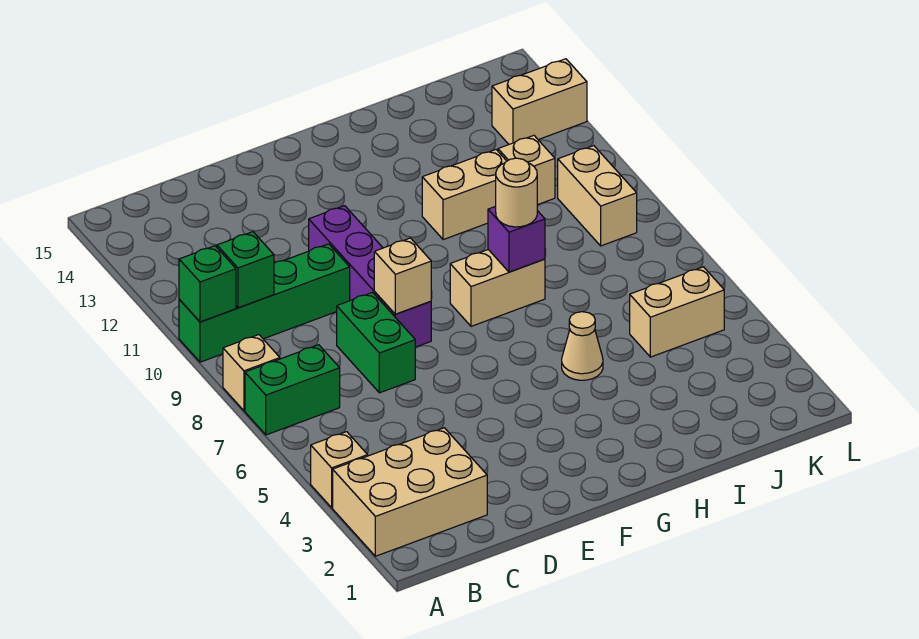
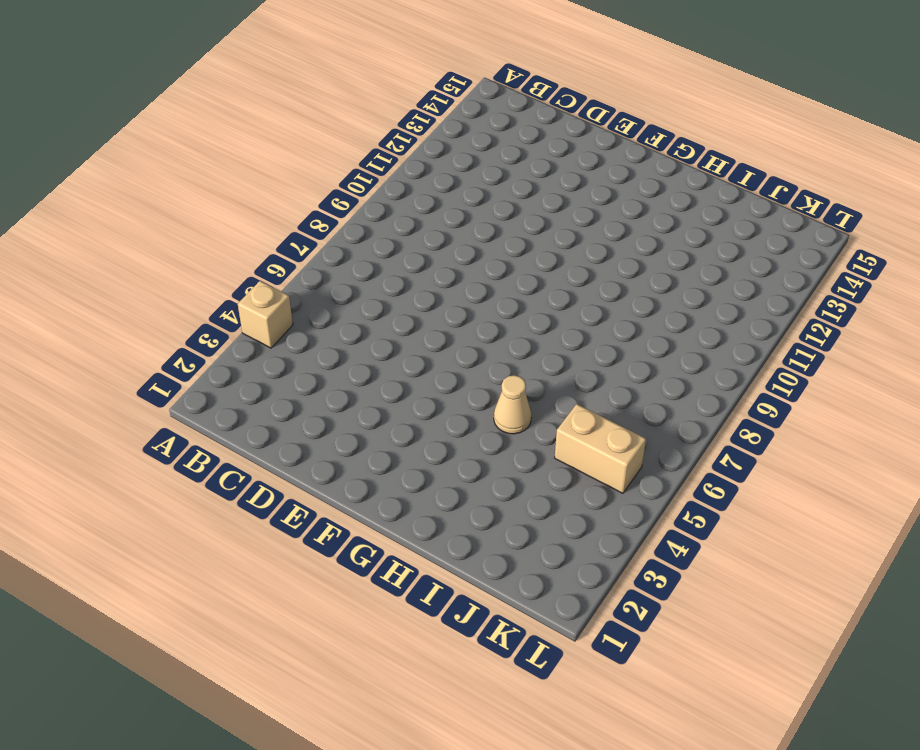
none -> tan brick A2:C3 level 1
none -> green brick A7:B7 level 1
none -> tan brick A8 level 1

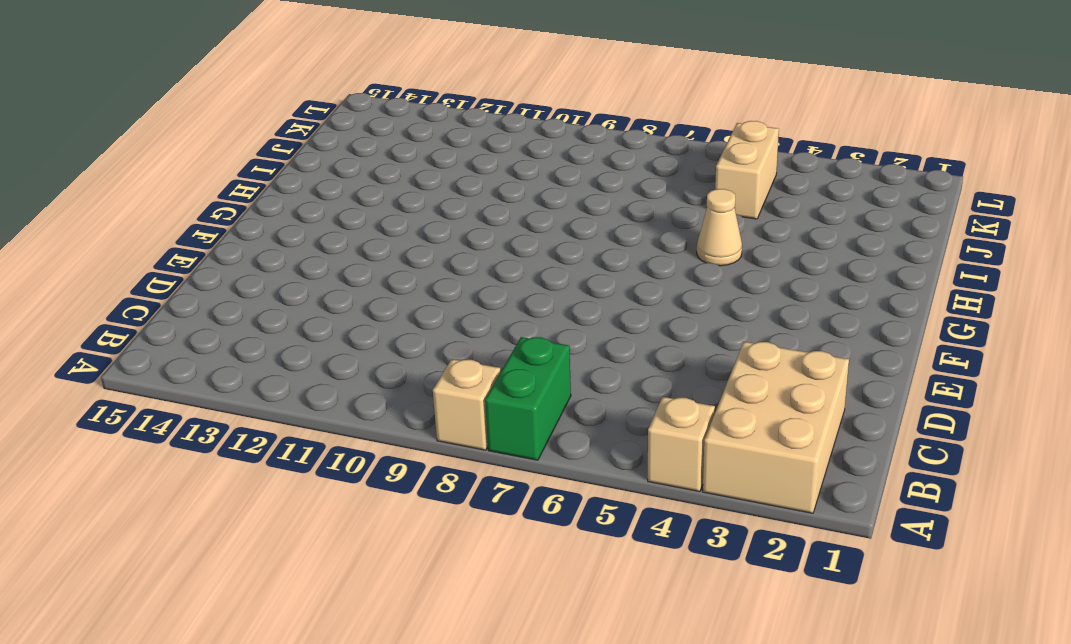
none -> green brick A10:D10 level 1
none -> green brick D7:D8 level 1
none -> purple brick E8:E11 level 1

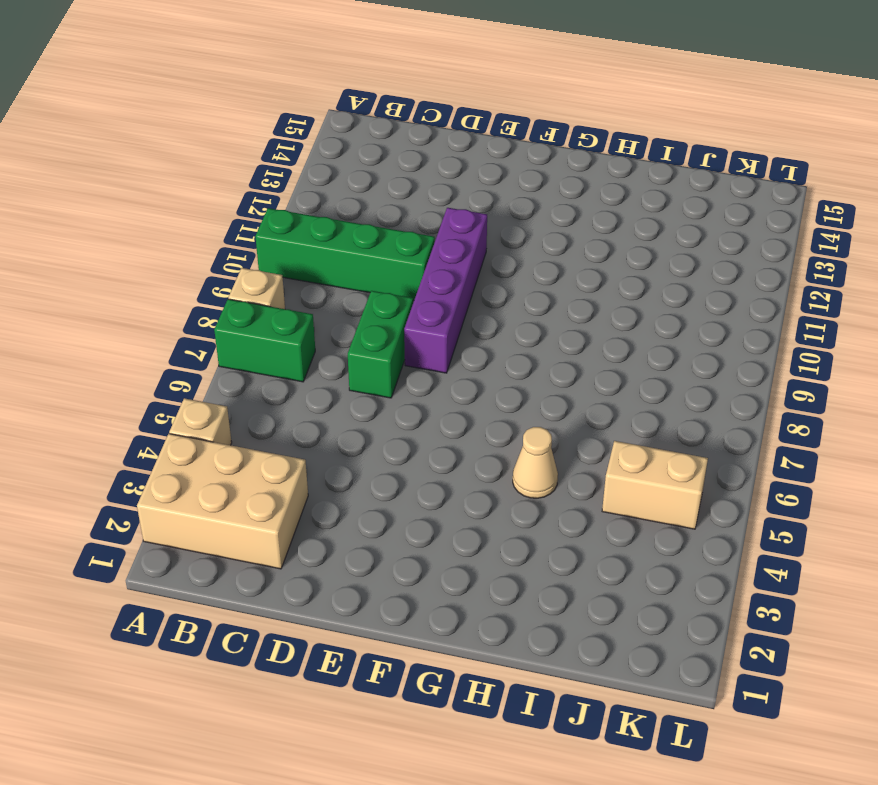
none -> tan brick G8:H8 level 1
none -> tan brick H11:I11 level 1
none -> tan brick J11 level 1

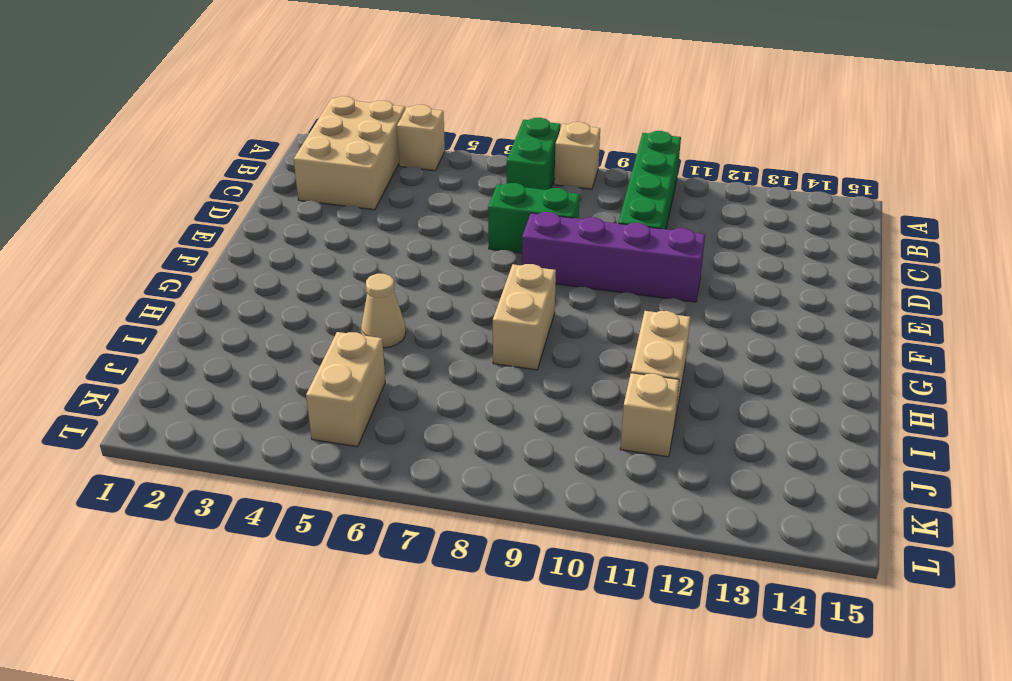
none -> tan brick K9:K10 level 1
none -> tan brick K13:L13 level 1
none -> green brick A10 level 2

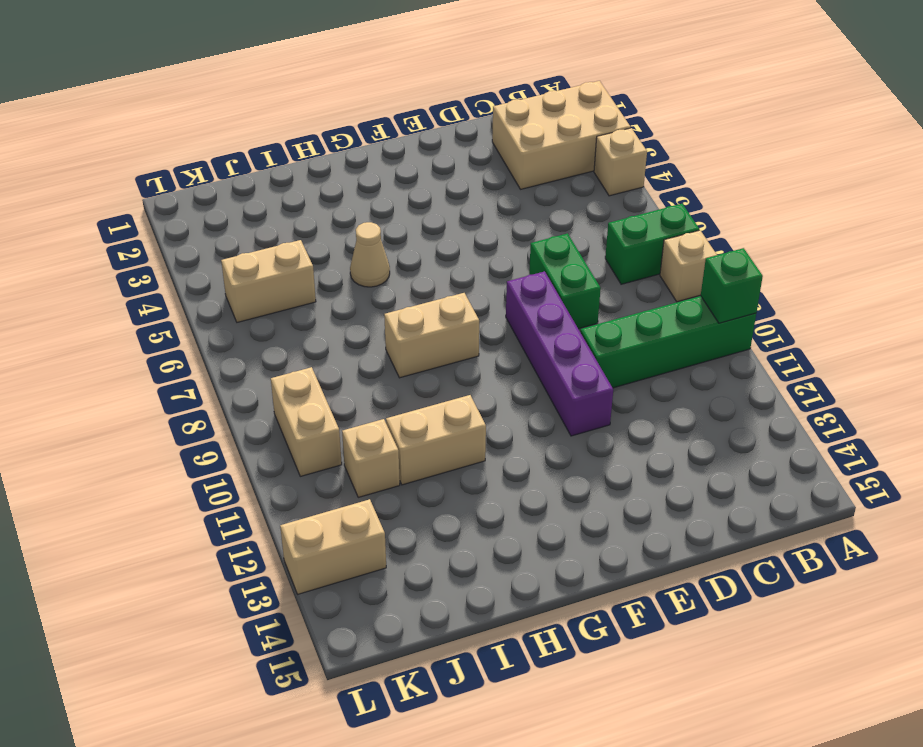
none -> green brick B10 level 2
none -> tan brick E8 level 2
none -> purple brick H8 level 2

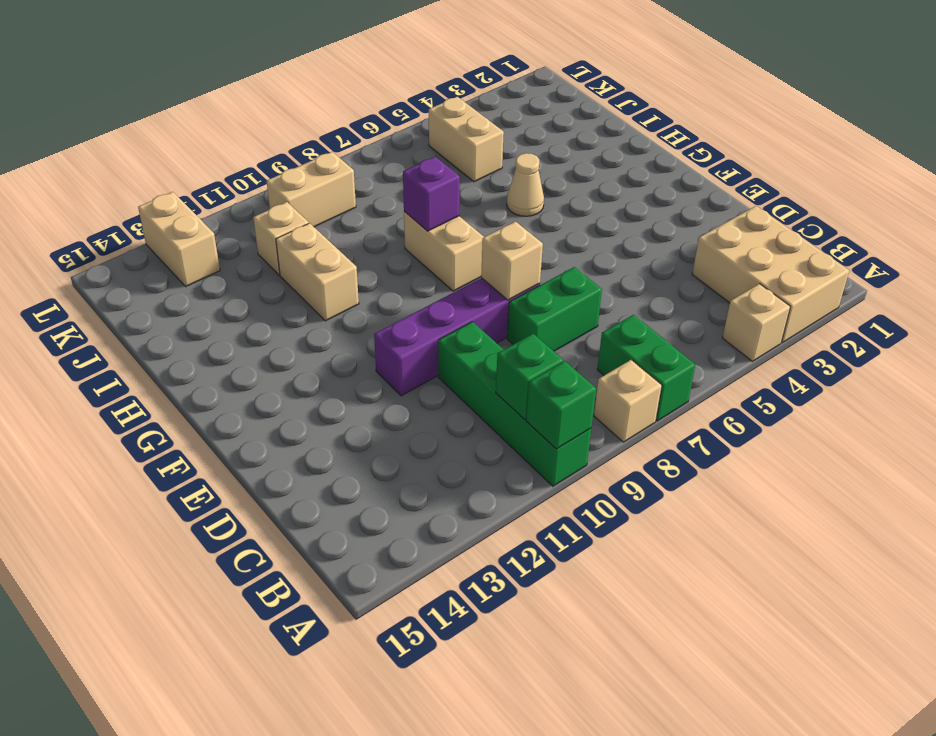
none -> tan round brick H8 level 3

